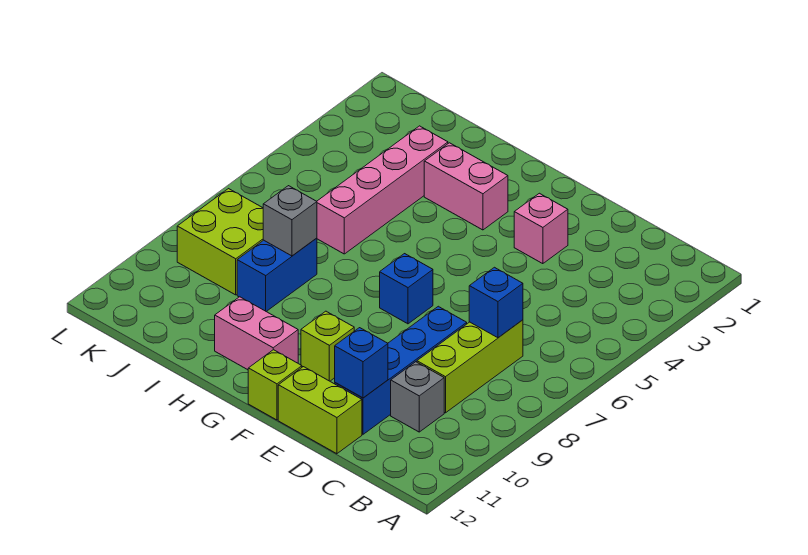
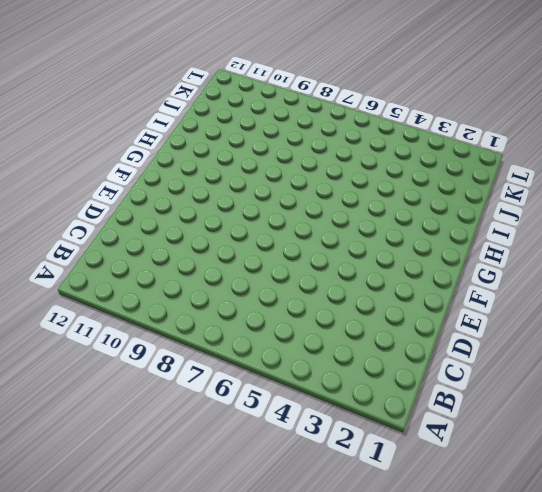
none -> lime brick C7:C9 level 1
none -> grey brick C10 level 1
none -> blue brick D8:D11 level 1

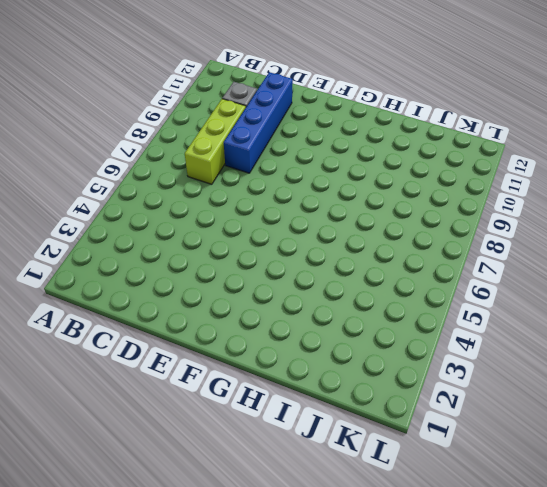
none -> lime brick D12:E12 level 1
none -> pink brick E3 level 1
none -> blue brick F7 level 1

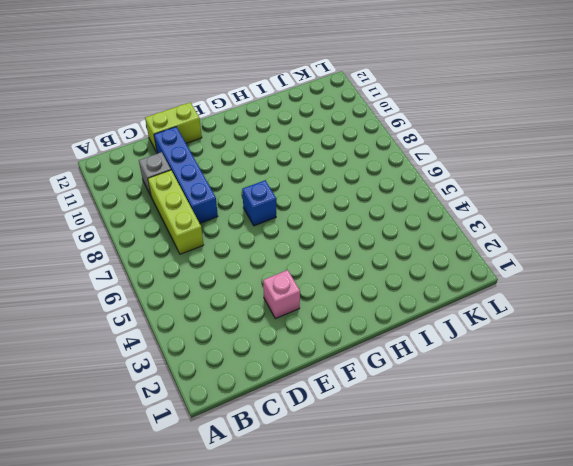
none -> lime brick F10 level 1
none -> lime brick F12 level 1
none -> pink brick G3:H3 level 1

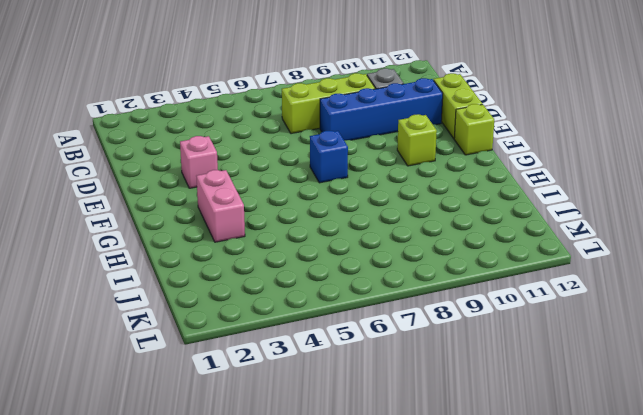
none -> pink brick G11:H11 level 1
none -> pink brick I3:I6 level 1
none -> blue brick I8:I9 level 1

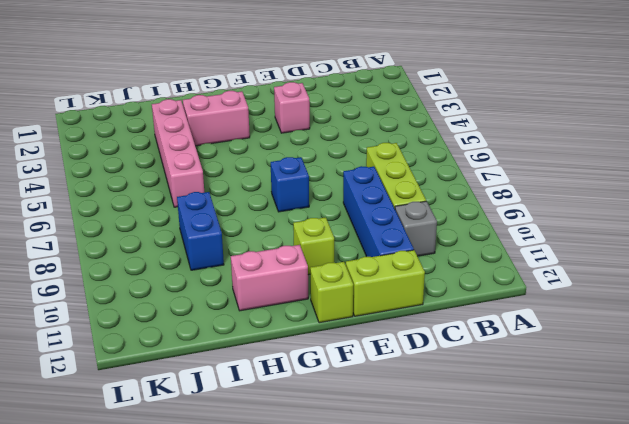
none -> lime brick J8:K9 level 1
none -> blue brick C7 level 2
none -> blue brick D11 level 2

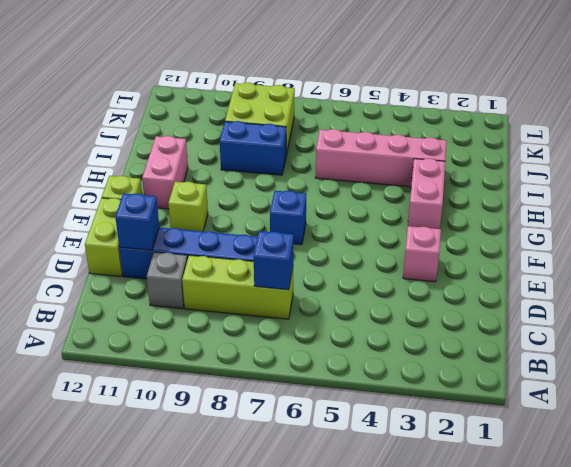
none -> grey brick I8 level 2

